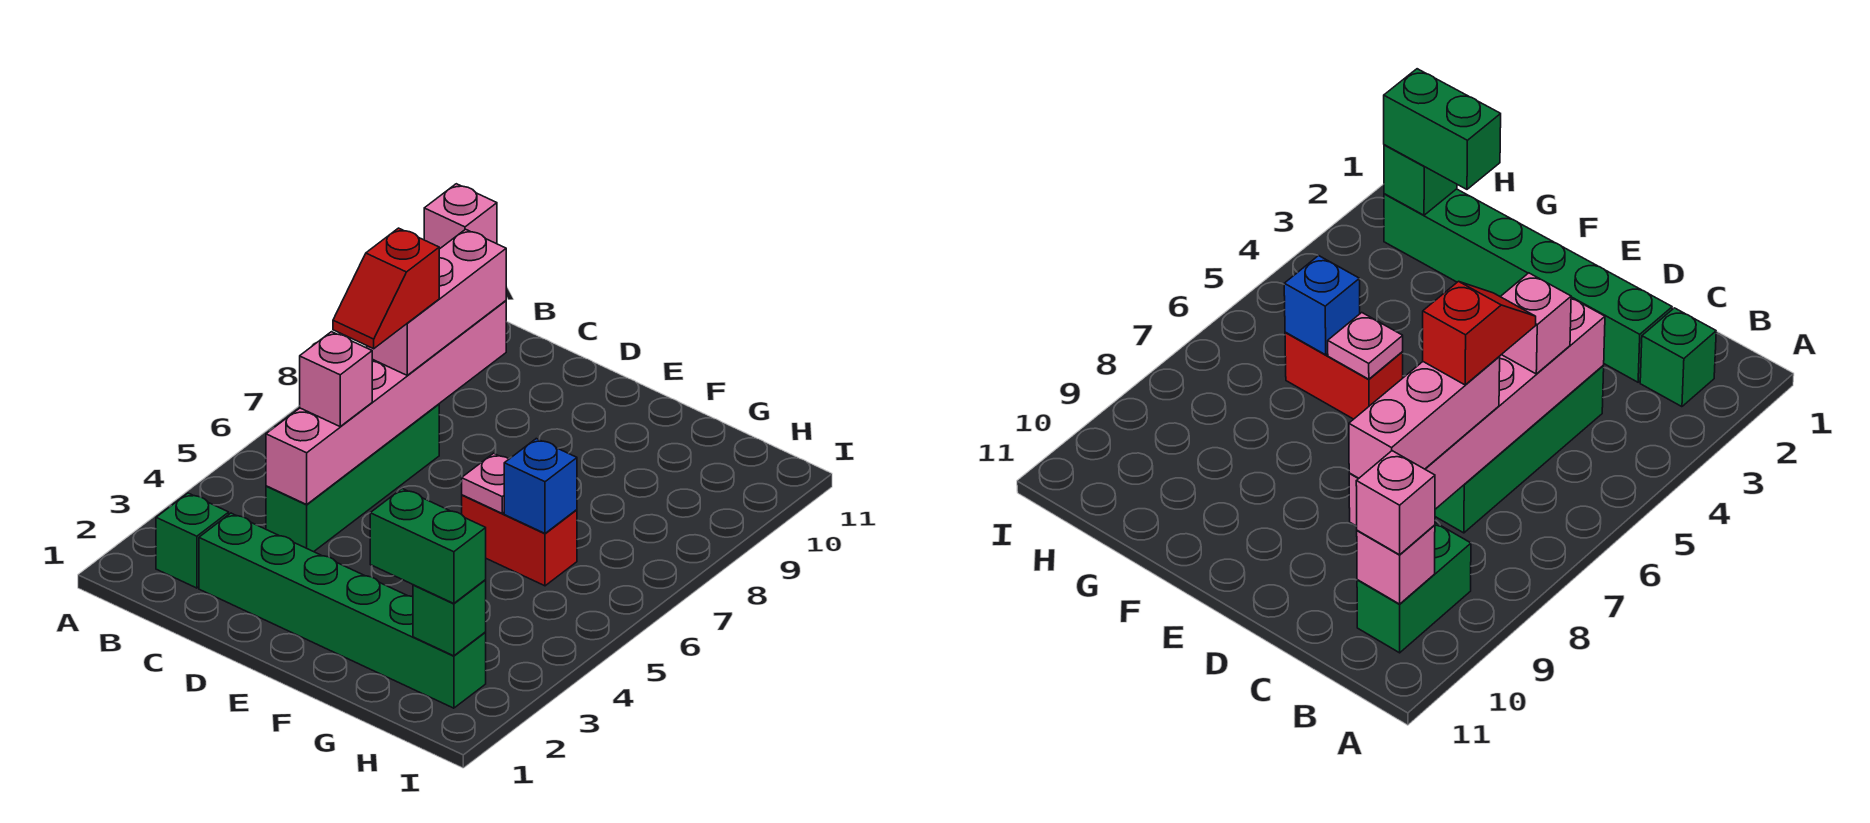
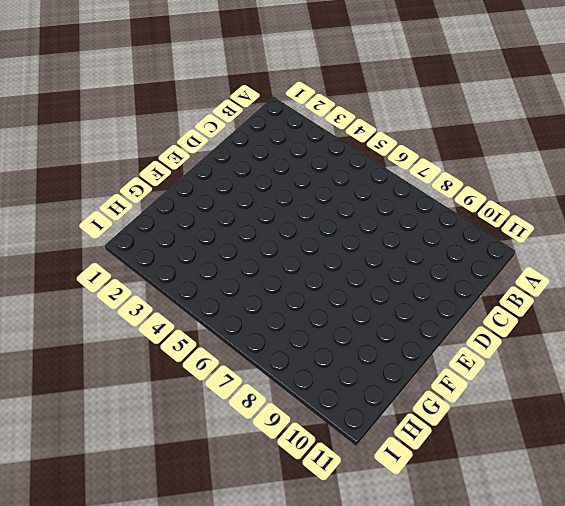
none -> green brick B2 level 1
none -> green brick B9:B10 level 1
none -> green brick C2:H2 level 1

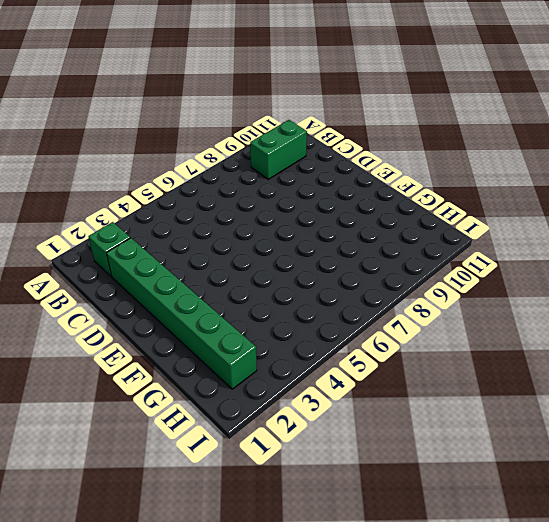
none -> green brick C4:C7 level 1
none -> red brick F6:G6 level 1
none -> pink brick B10 level 2

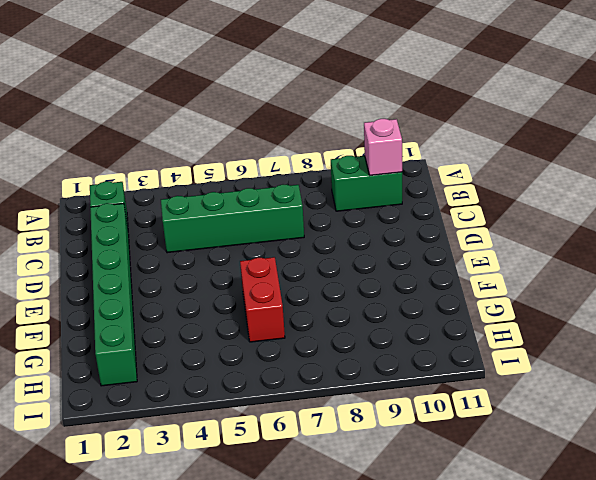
none -> pink brick C4:C9 level 2
none -> pink plate F6 level 2
none -> blue brick G6 level 2

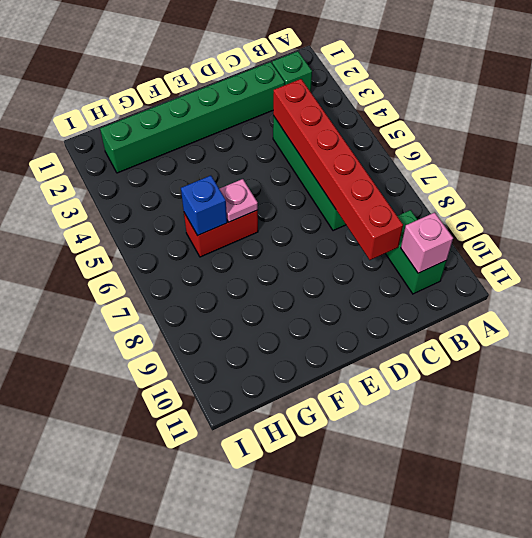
red brick C4:C9 level 2 -> pink brick C4:C9 level 2
none -> green brick H2 level 2
none -> pink brick B10 level 3
none -> pink brick C5 level 3

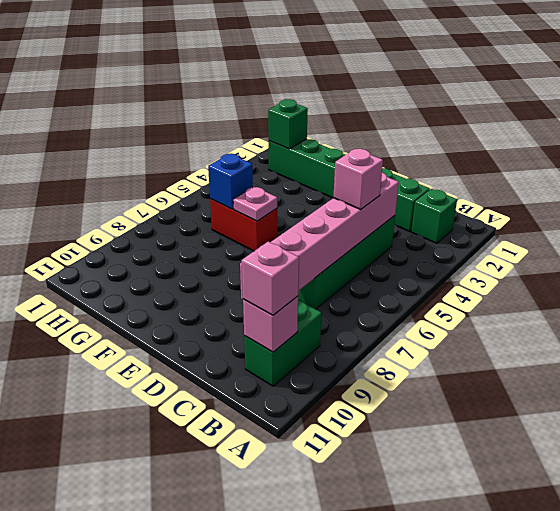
none -> pink brick C7:C9 level 3
none -> green brick G2:H2 level 3
none -> red slope C6:C7 level 4 top 7

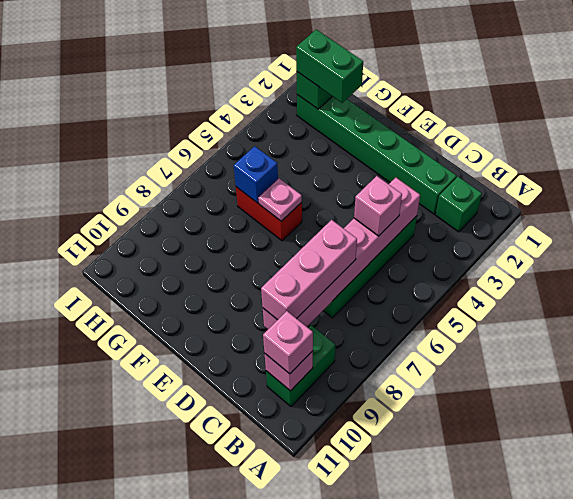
none -> red slope C6:C7 level 4 top 7

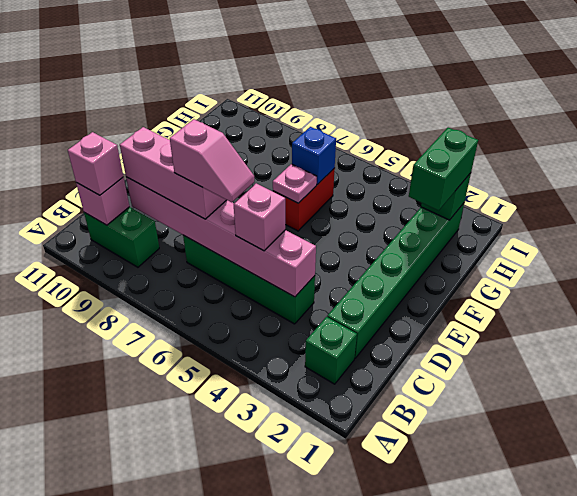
pink slope C6:C7 level 4 top 7 -> red slope C6:C7 level 4 top 7

